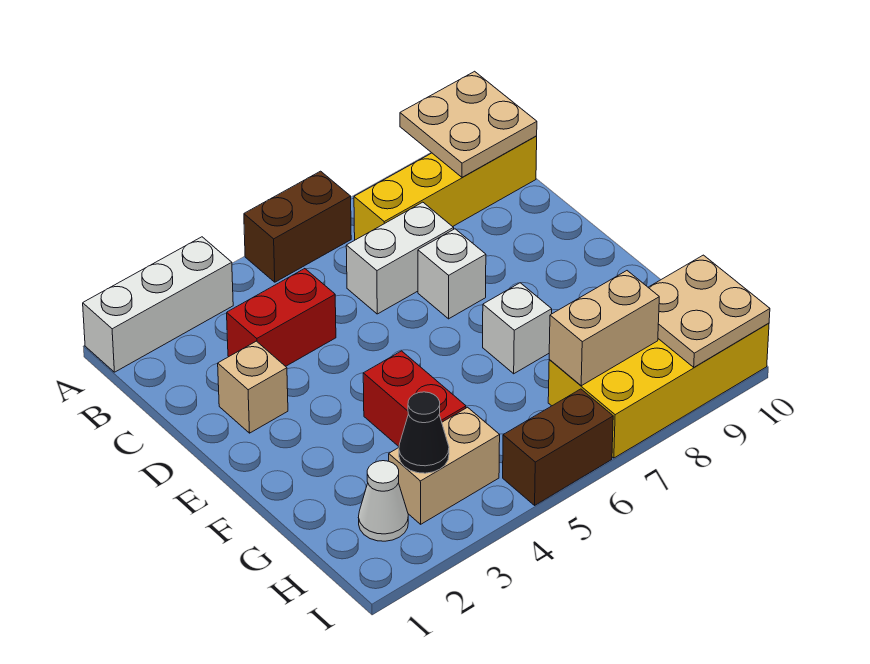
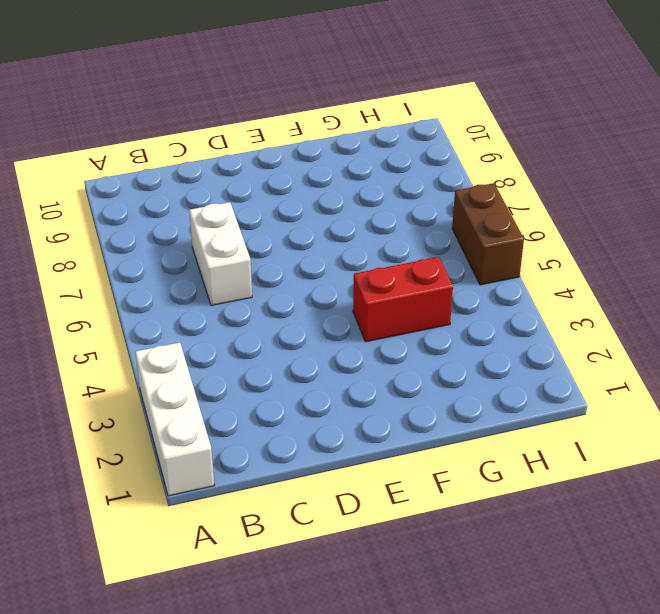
none -> brown brick A5:A6 level 1
none -> yellow brick B7:B10 level 1
none -> red brick C3:C4 level 1

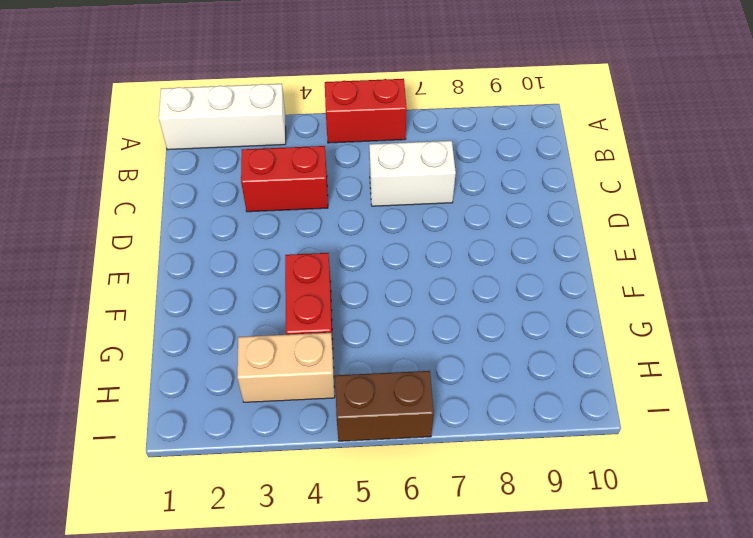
red brick A5:A6 level 1 -> brown brick A5:A6 level 1
none -> yellow brick B7:B10 level 1
none -> tan brick D2 level 1
none -> white brick D7 level 1

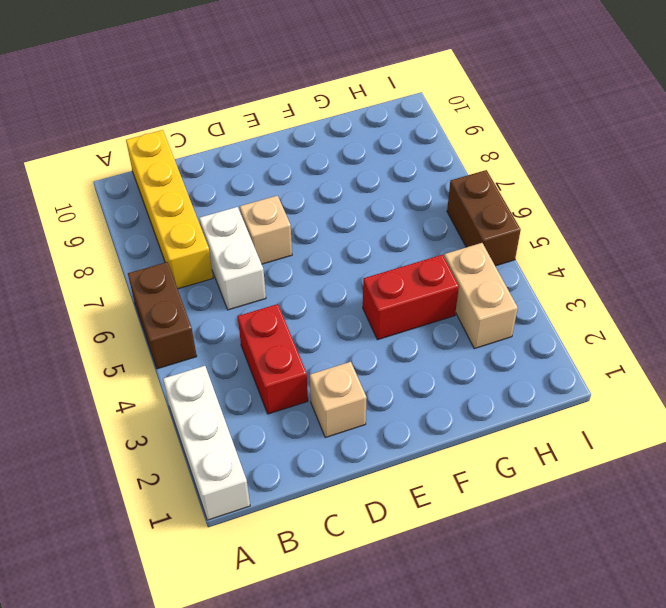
tan brick D7 level 1 -> white brick D7 level 1
none -> white brick F7 level 1
none -> white cone H2 level 1
none -> yellow brick H7:I10 level 1

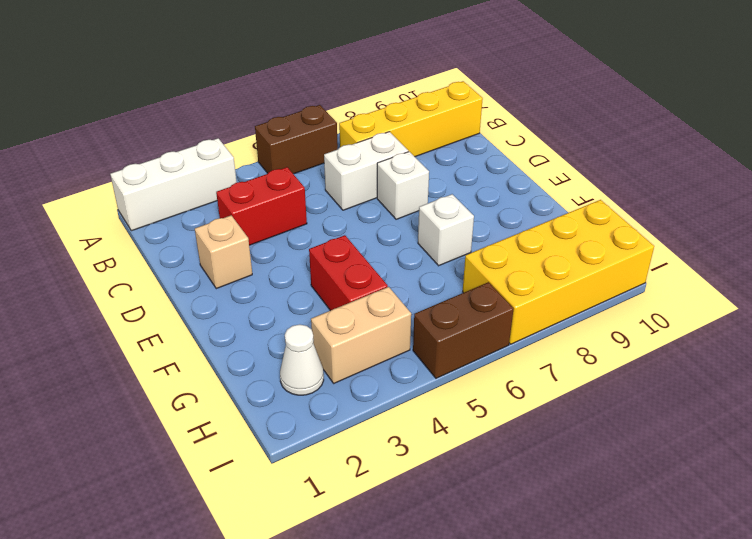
none -> tan plate A9:B10 level 2
none -> black cone H3 level 2
none -> tan brick H7:H8 level 2

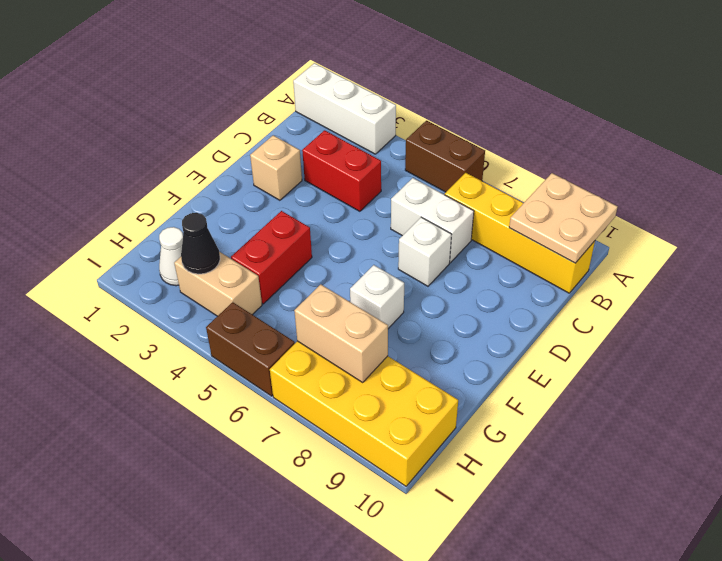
none -> tan plate H9:I10 level 2

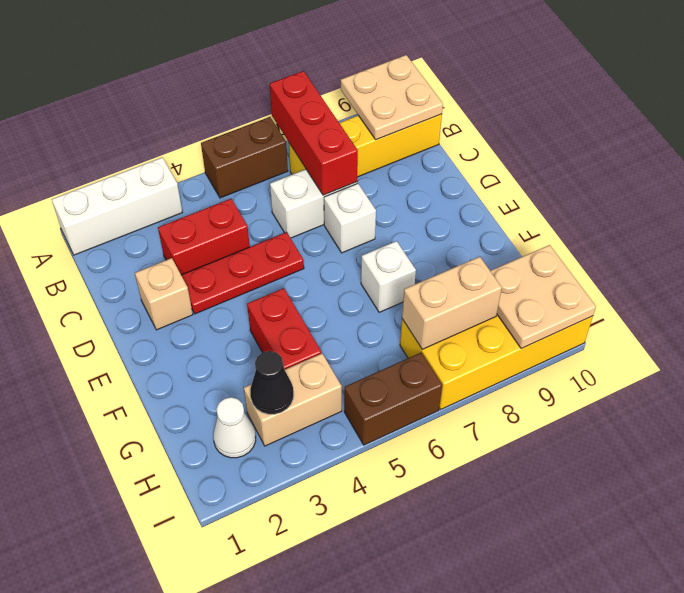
red brick A7:C7 level 2 -> none
red plate D3:D5 level 1 -> none

